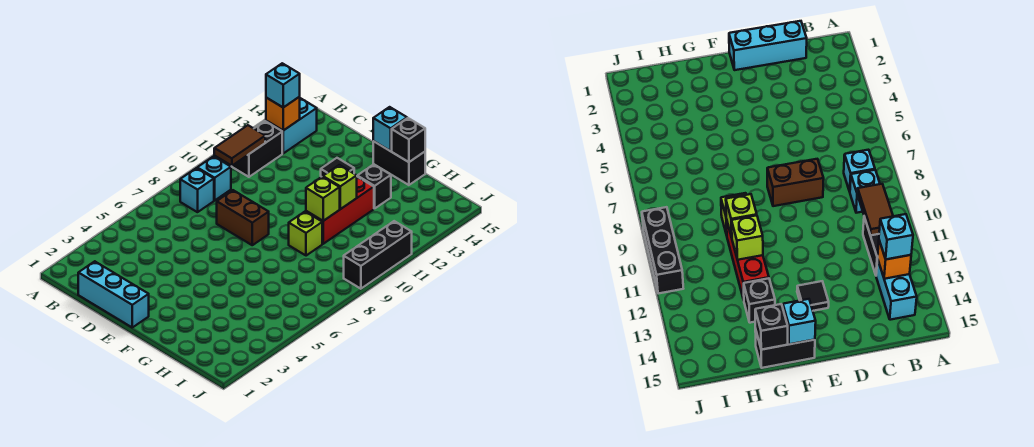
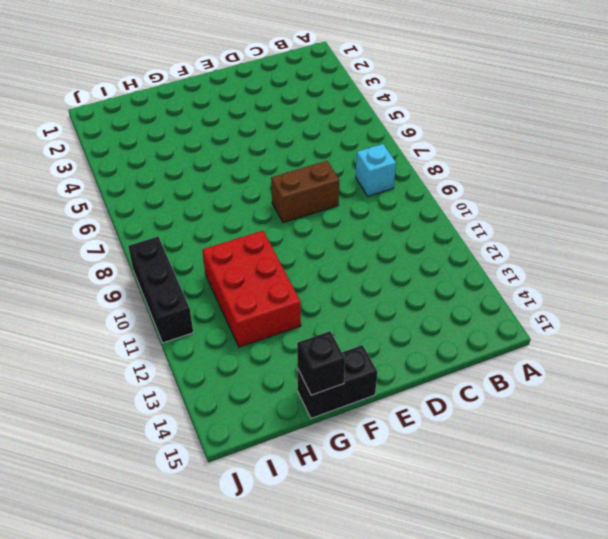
red brick G10:H12 level 1 -> red brick G10:G12 level 1
none -> cyan brick B9 level 1
none -> black brick B11:B12 level 1
none -> cyan brick B13:B14 level 1

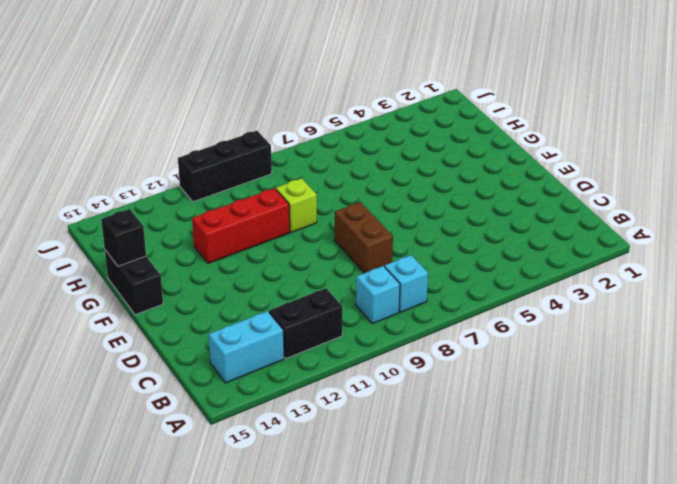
none -> cyan brick C1:E1 level 1
none -> black tile E13 level 1
none -> black brick G13 level 1

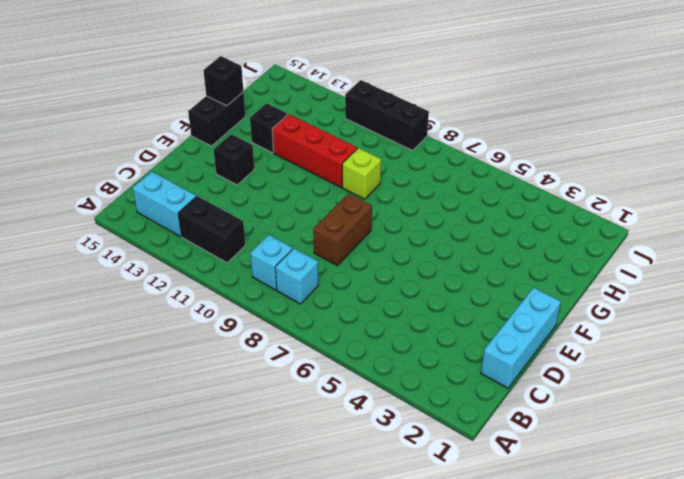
black brick E13 level 1 -> black tile E13 level 1
none -> brown tile B10:B11 level 2
none -> orange brick B13 level 2
none -> cyan brick F15 level 2

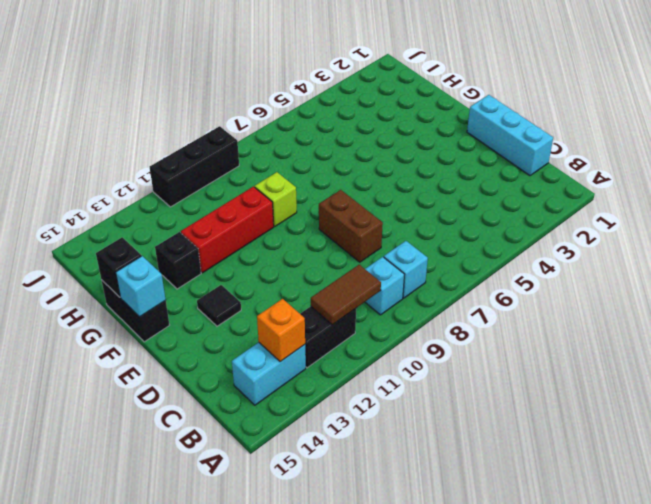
none -> lime brick G10 level 2
none -> lime brick G11 level 2
none -> cyan brick B13 level 3

